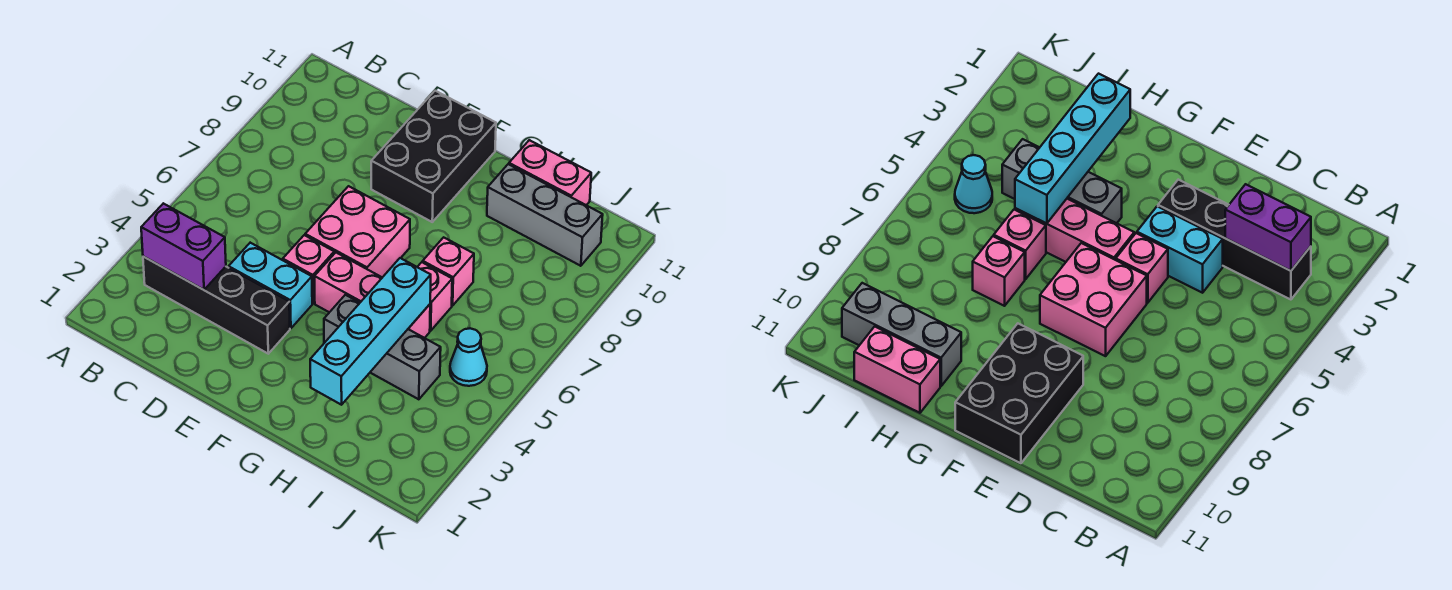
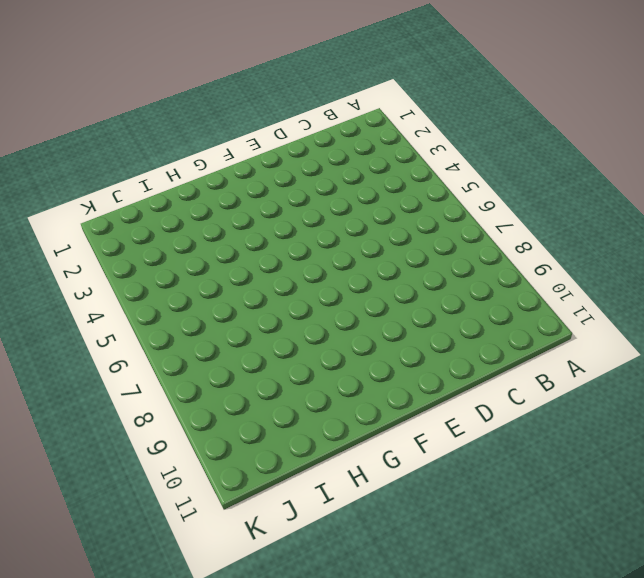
none -> black brick B3:E3 level 1
none -> cyan brick D4:E4 level 1
none -> pink brick E5 level 1

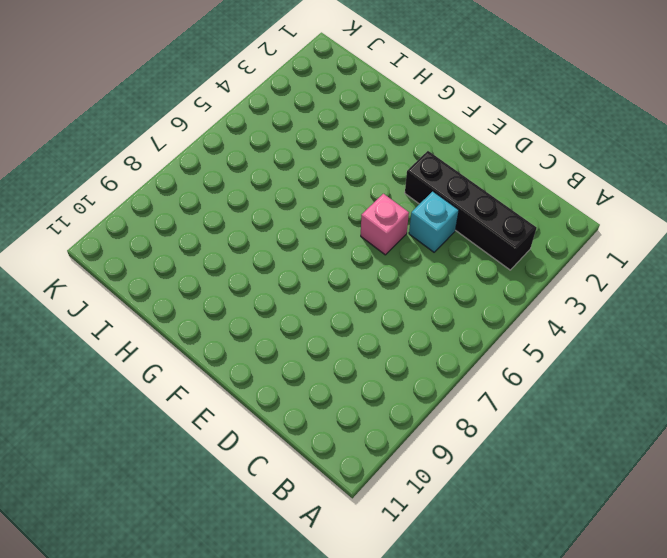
cyan brick D4 level 1 -> cyan brick D4:E4 level 1
none -> pink brick E6:F7 level 1
none -> black brick E9:F11 level 1
none -> pink brick F5:H5 level 1

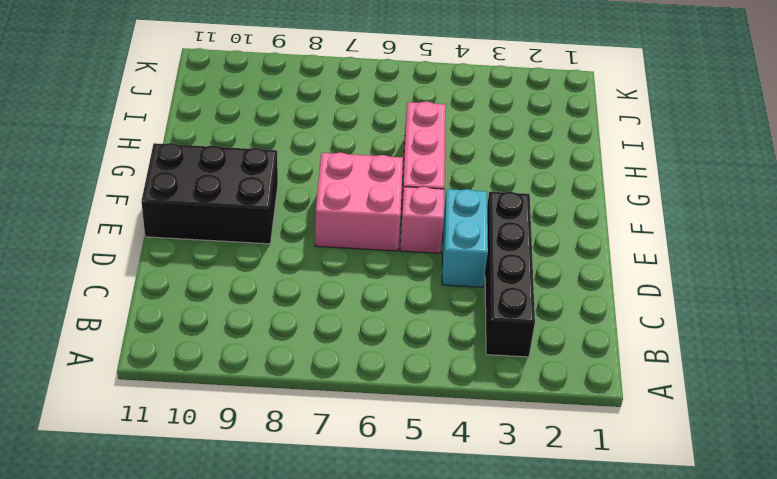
none -> grey brick G4:I4 level 1
none -> pink brick H6 level 1
none -> pink brick H7 level 1

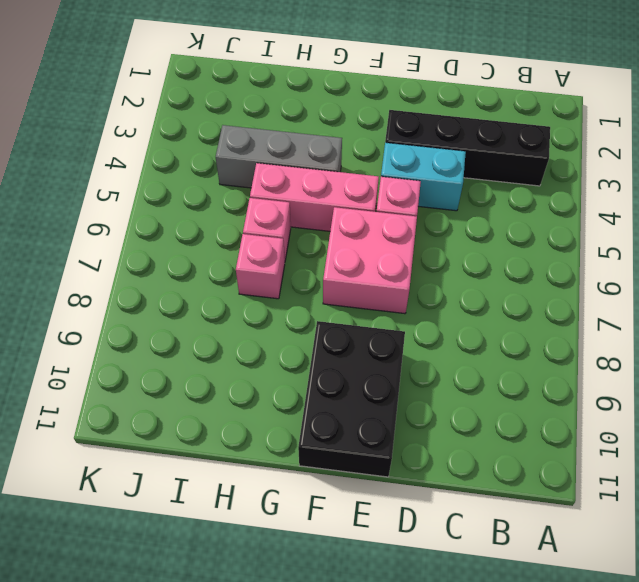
none -> grey brick H10:J10 level 1
none -> pink brick H11:I11 level 1
none -> cyan cone J5 level 1

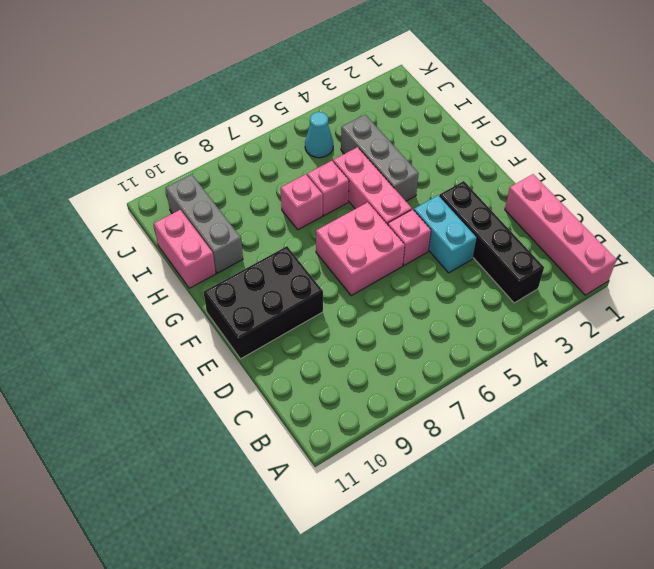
pink brick A1:D1 level 1 -> none
none -> purple brick B3:C3 level 2
none -> cyan brick H2:H5 level 2

